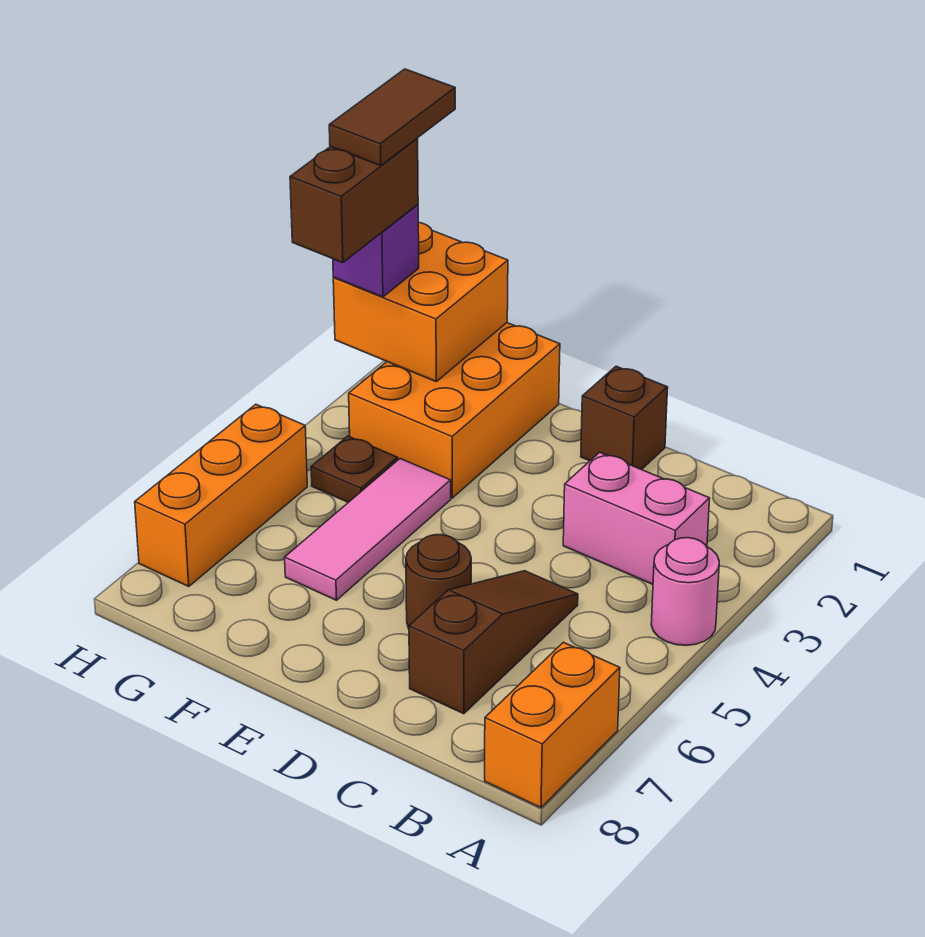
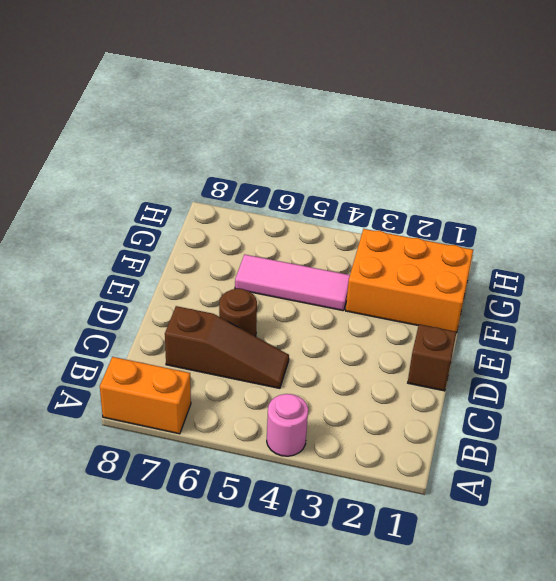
none -> pink brick B3:C3 level 1
none -> brown plate G4 level 1
none -> orange brick H5:H7 level 1

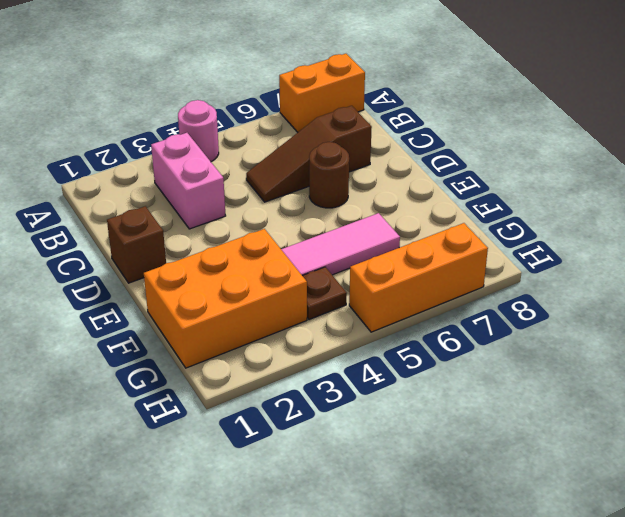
none -> orange brick G1:H2 level 2
none -> purple brick H2 level 3
none -> brown brick H2:H3 level 4

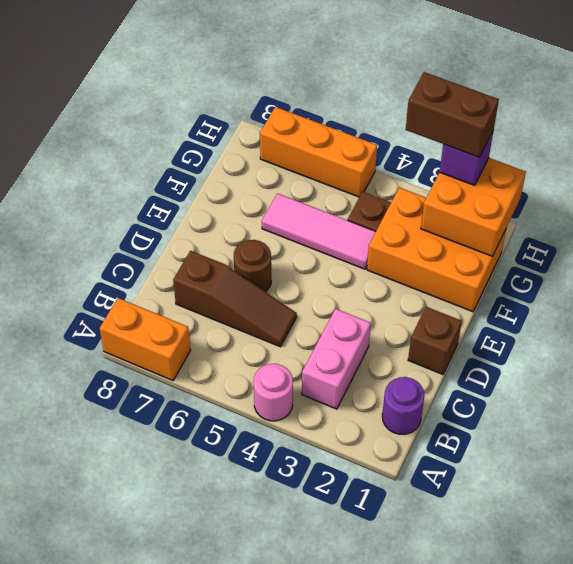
purple round brick B1 level 1 -> none
none -> brown tile H1:H2 level 5

